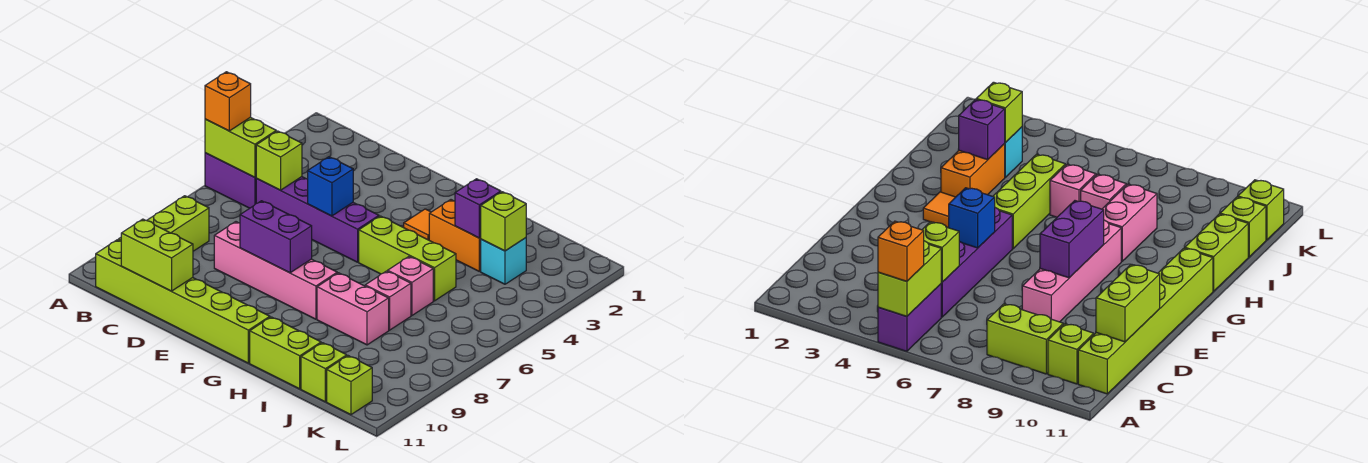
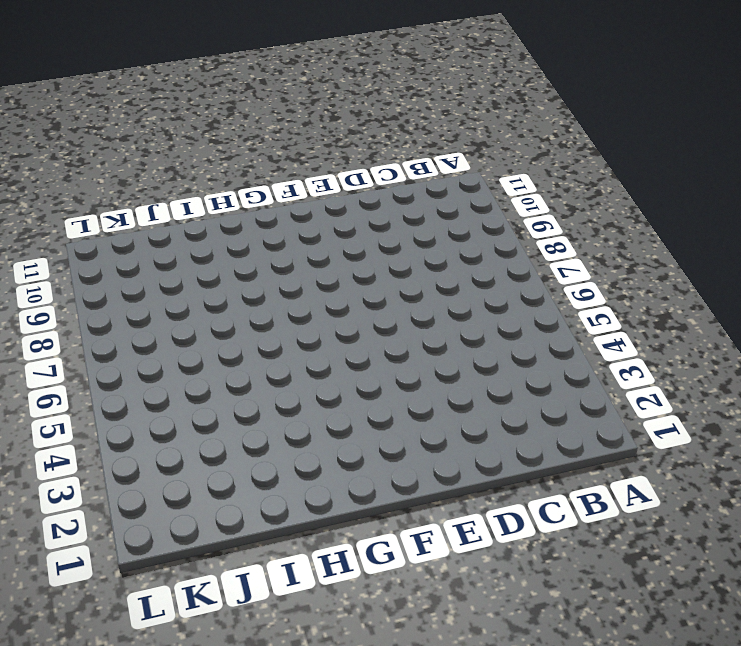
none -> purple brick A5:B5 level 1
none -> lime brick B8:B9 level 1
none -> lime brick B10 level 1

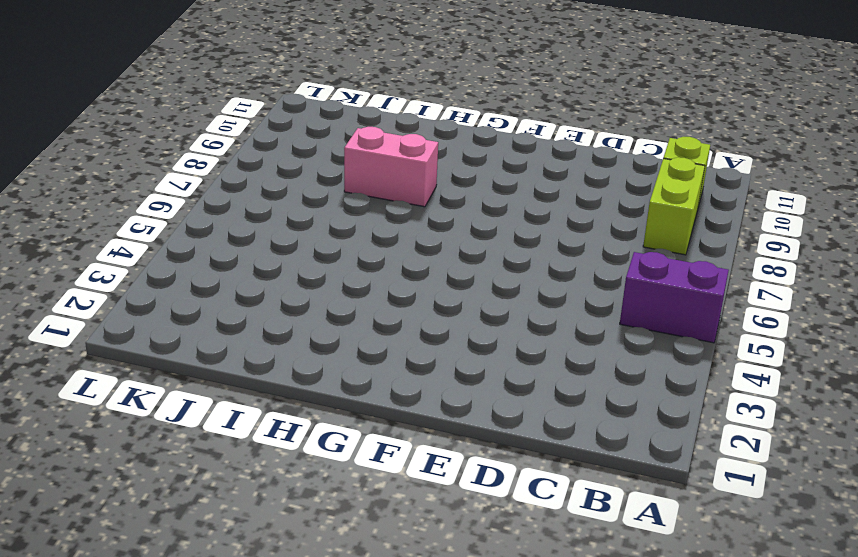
none -> lime brick B11:G11 level 1
none -> purple brick C5:F5 level 1
none -> pink brick D8:G8 level 1

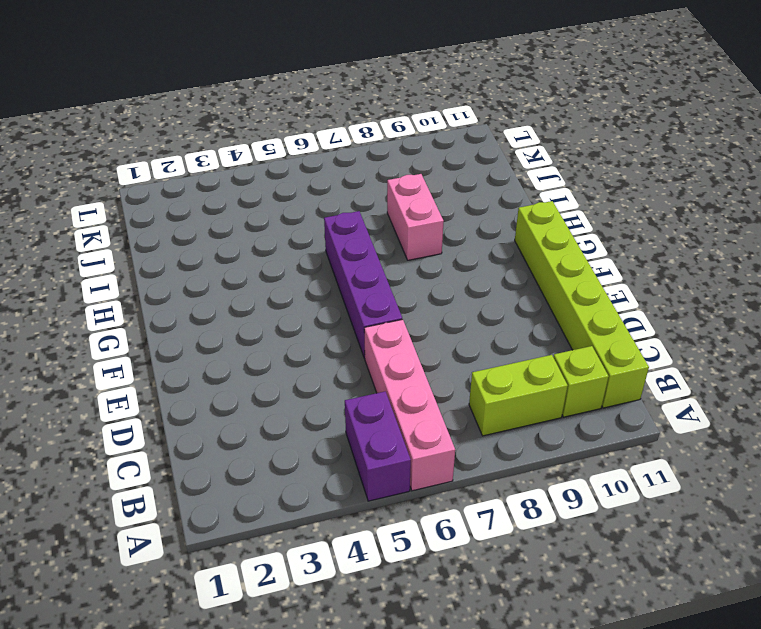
pink brick A6:D6 level 1 -> pink brick D8:G8 level 1
purple brick E6:H6 level 1 -> purple brick C5:F5 level 1
none -> orange tile G3 level 1
none -> lime brick G5:I5 level 1
none -> orange brick H3:I3 level 1

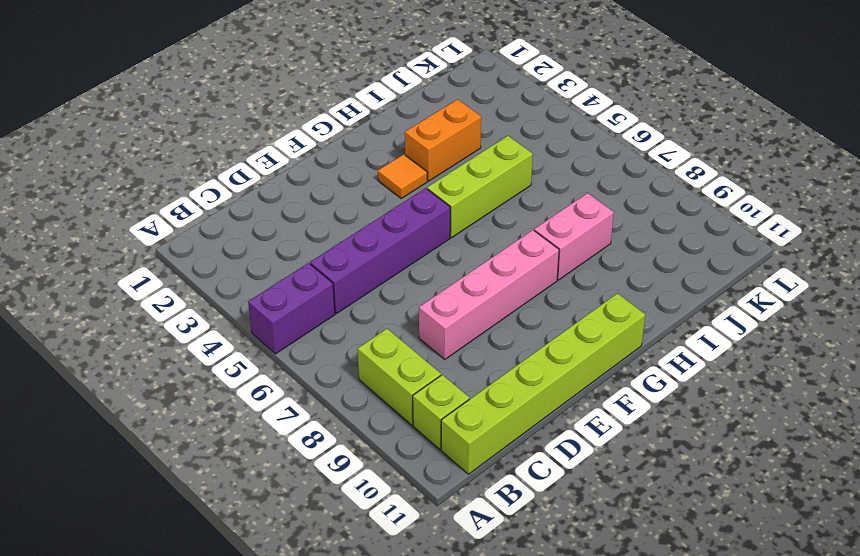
none -> lime brick H11:I11 level 1
none -> pink brick I6 level 1
none -> pink brick I7 level 1

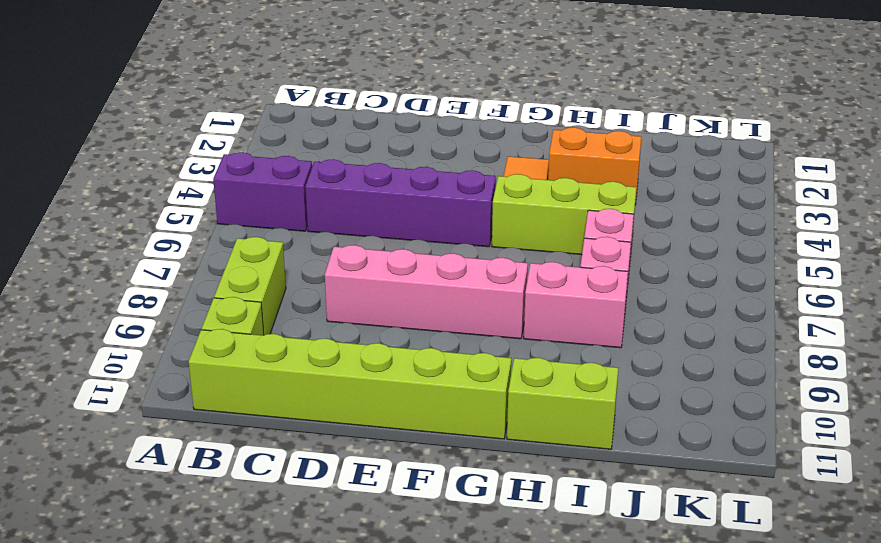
none -> cyan brick J3 level 1
none -> lime brick J11 level 1
none -> lime brick K11 level 1

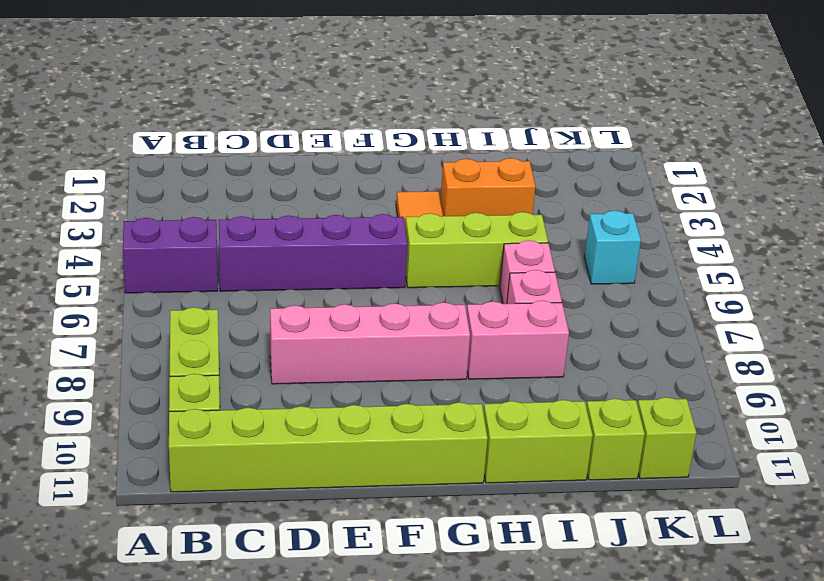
cyan brick K5 level 1 -> cyan brick J3 level 1
none -> lime brick A5:B5 level 2
none -> lime brick C5 level 2
none -> lime brick C11:D11 level 2

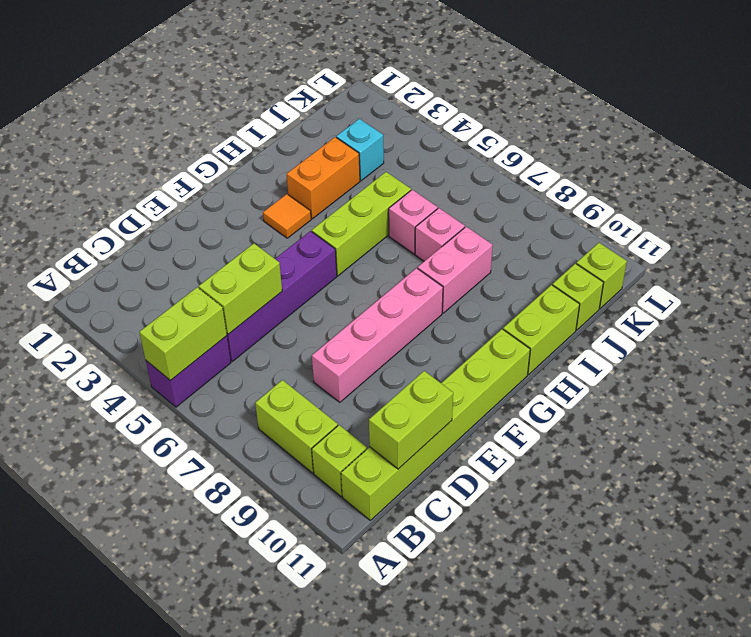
lime brick C5:D5 level 2 -> lime brick C5 level 2
none -> blue brick E5 level 2
none -> purple brick E8:F8 level 2
none -> purple brick I3 level 2

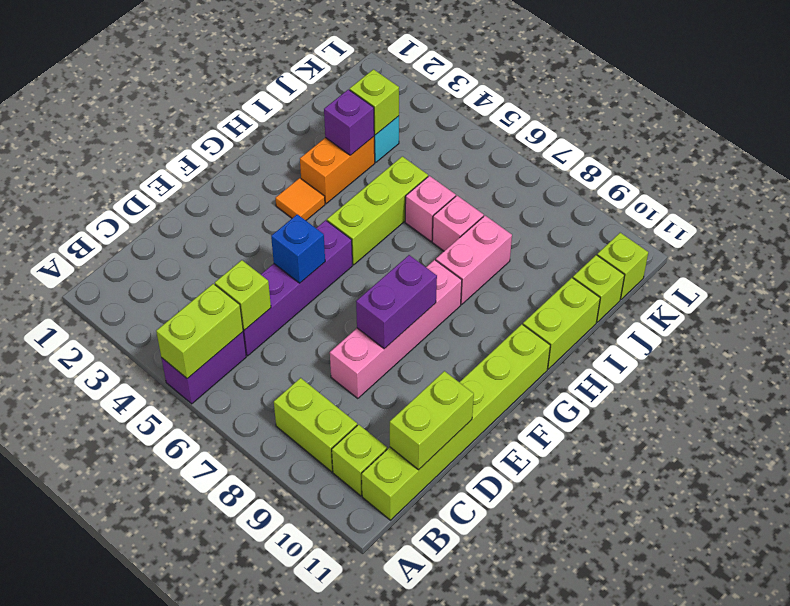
none -> orange brick A5 level 3

